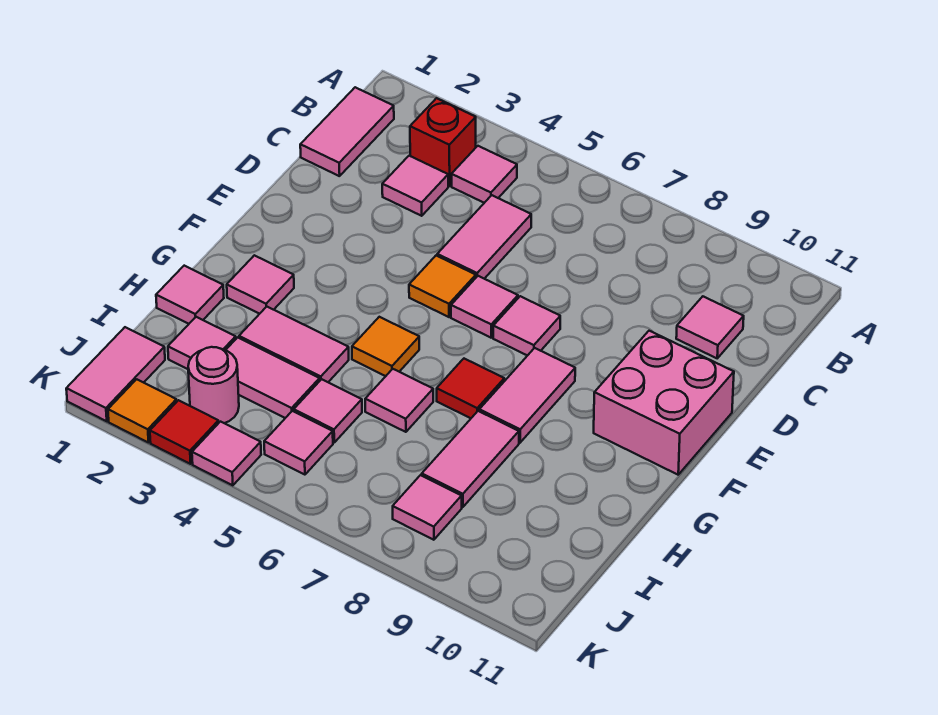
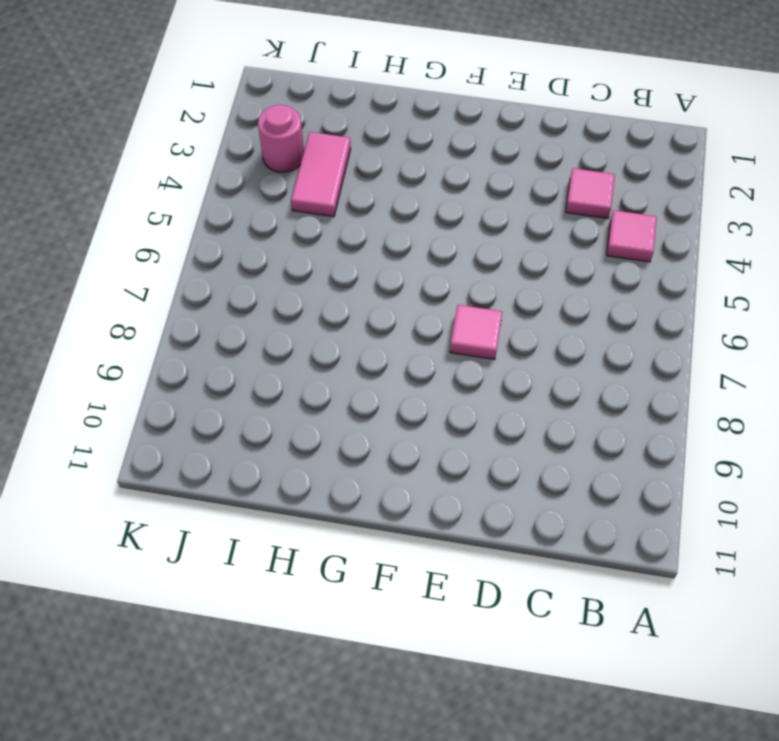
none -> pink tile B1:C1 level 1
none -> red brick B3 level 1
none -> pink tile C5:D5 level 1

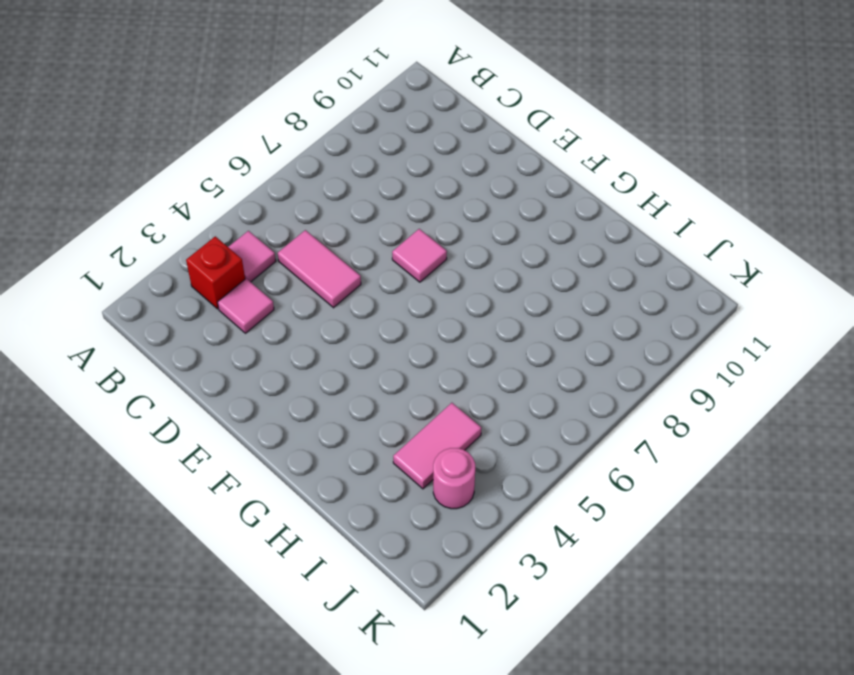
none -> pink tile B1:C1 level 1
none -> pink tile C10 level 1
none -> orange tile E5 level 1

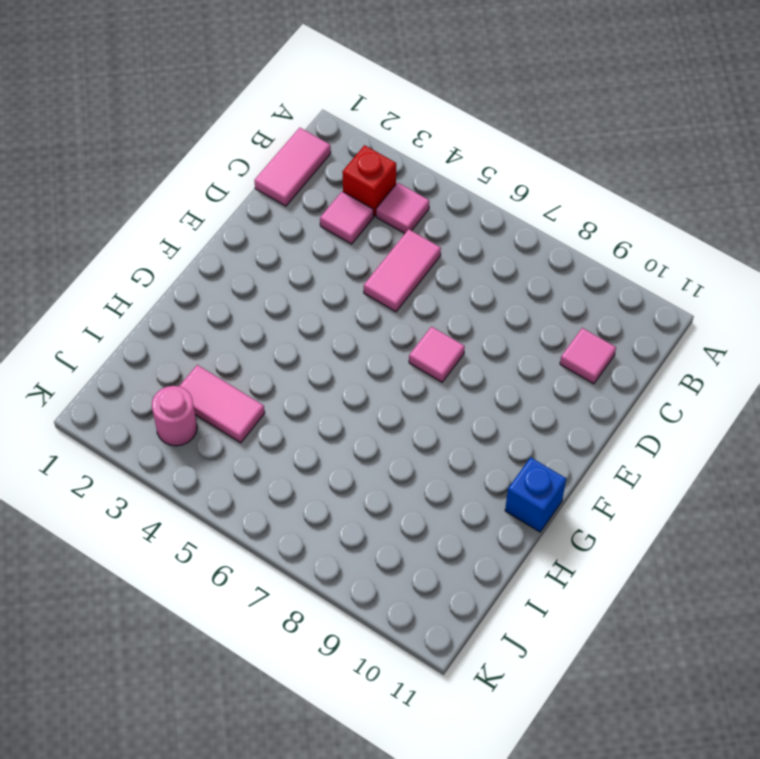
blue brick G11 level 1 -> none
none -> orange tile E5 level 1
none -> pink tile E6 level 1
none -> pink brick E10:F11 level 1

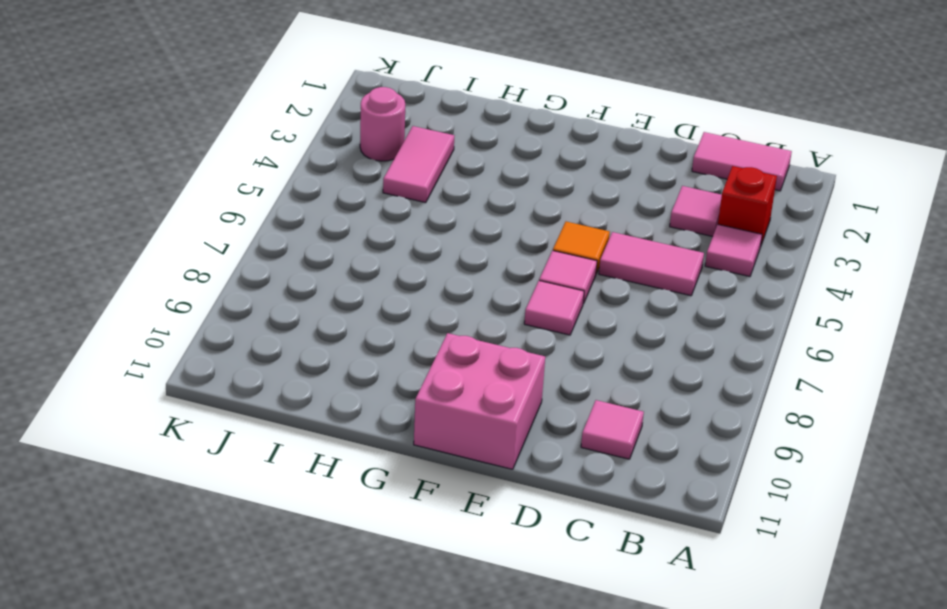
none -> pink tile F8:G8 level 1
none -> pink tile G2 level 1
none -> orange tile G5 level 1

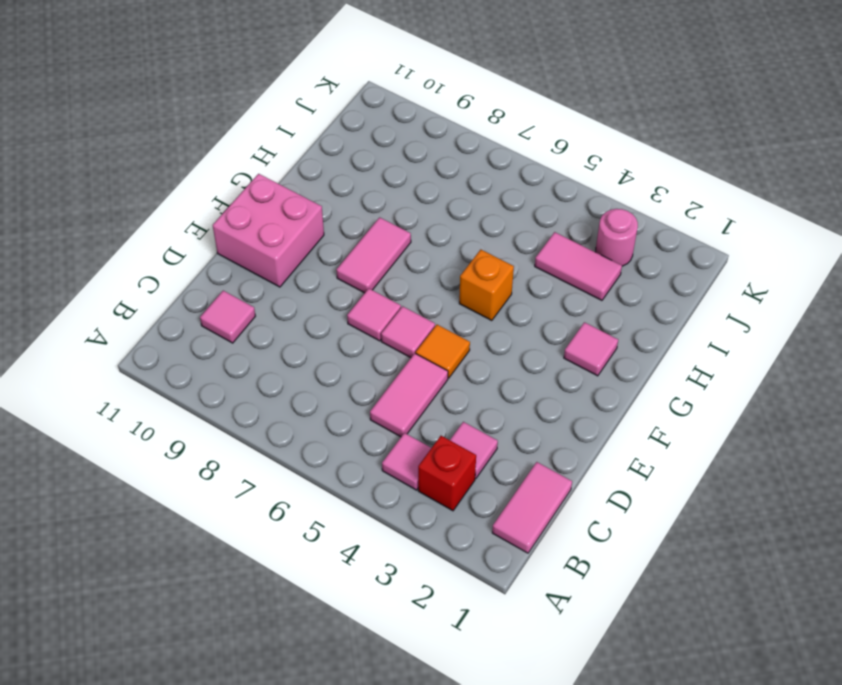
orange brick G5 level 1 -> orange tile G5 level 1
none -> red tile G7 level 1
none -> pink tile H1 level 1
none -> pink tile H3:H4 level 1

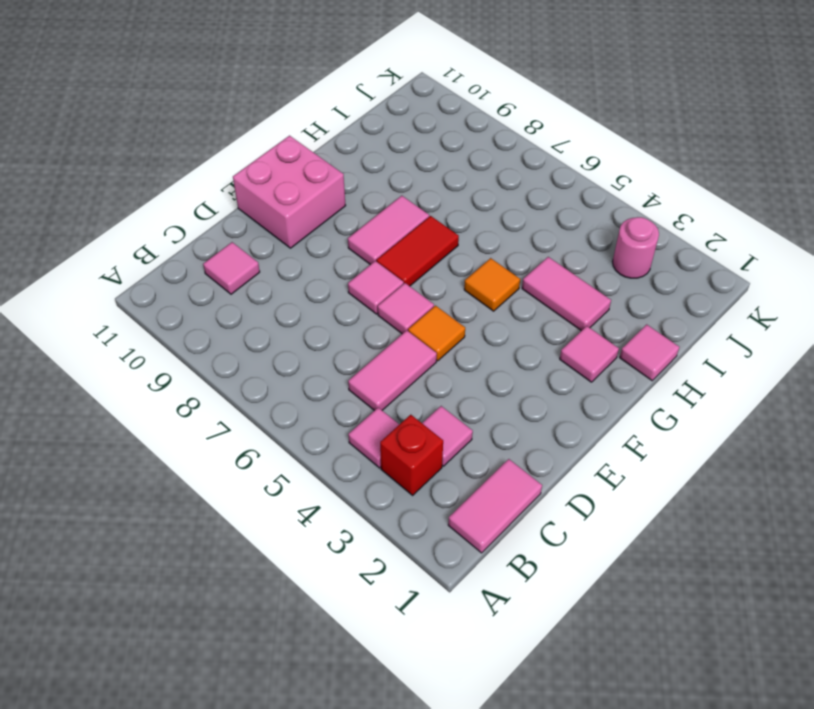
red tile F7:G7 level 1 -> red tile G7 level 1
none -> pink tile H6 level 1
none -> pink tile H8:I8 level 1
none -> pink tile I2 level 1

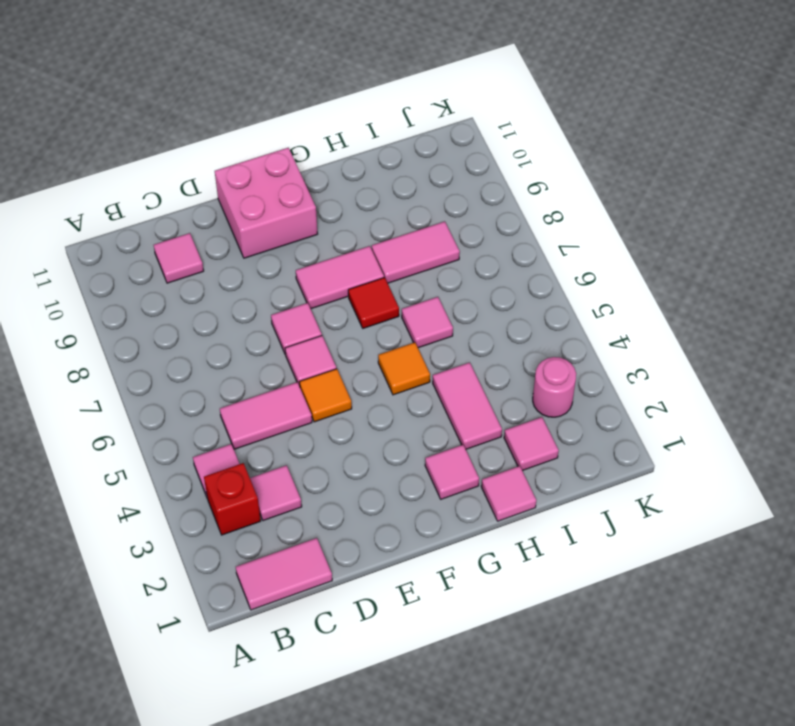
none -> pink tile I3:I4 level 1
none -> pink tile I5 level 1
none -> pink tile J1:K1 level 1

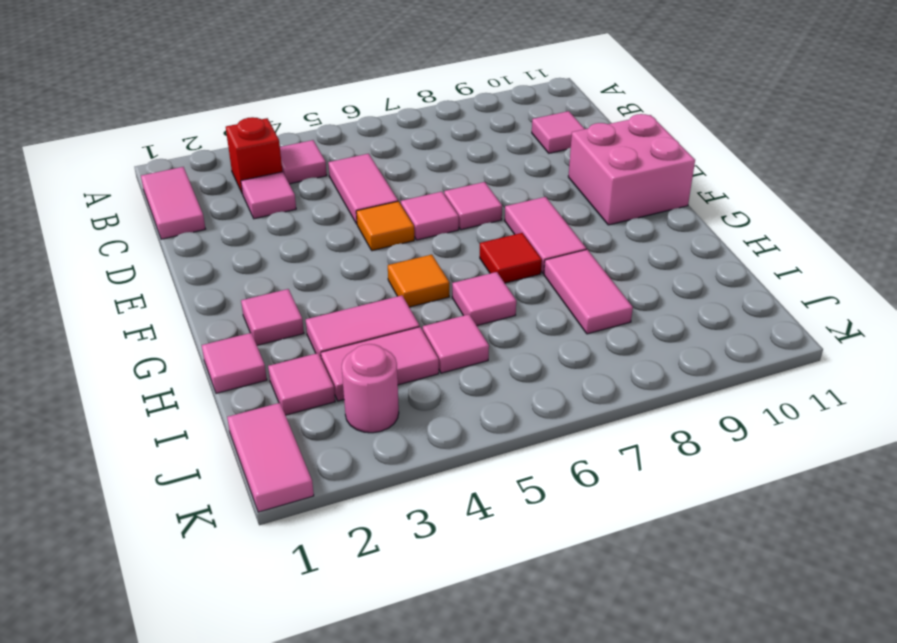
none -> pink tile J5 level 1
none -> pink tile J8 level 1
none -> orange tile K2 level 1

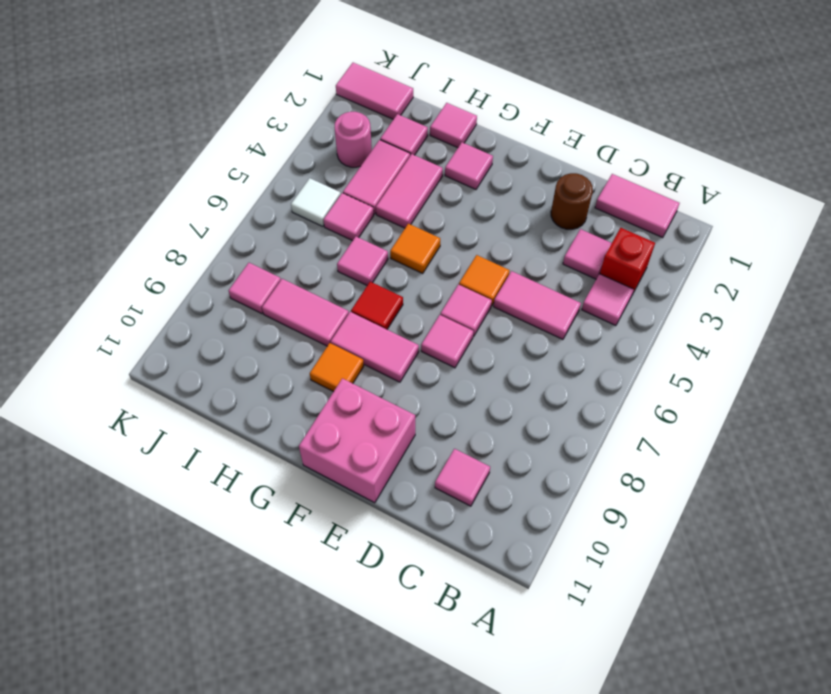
brown round brick D2 level 1 -> none
orange tile G9 level 1 -> orange tile K2 level 1
white tile J5 level 1 -> pink tile J5 level 1
none -> red tile K3 level 1
none -> pink tile K4 level 1

